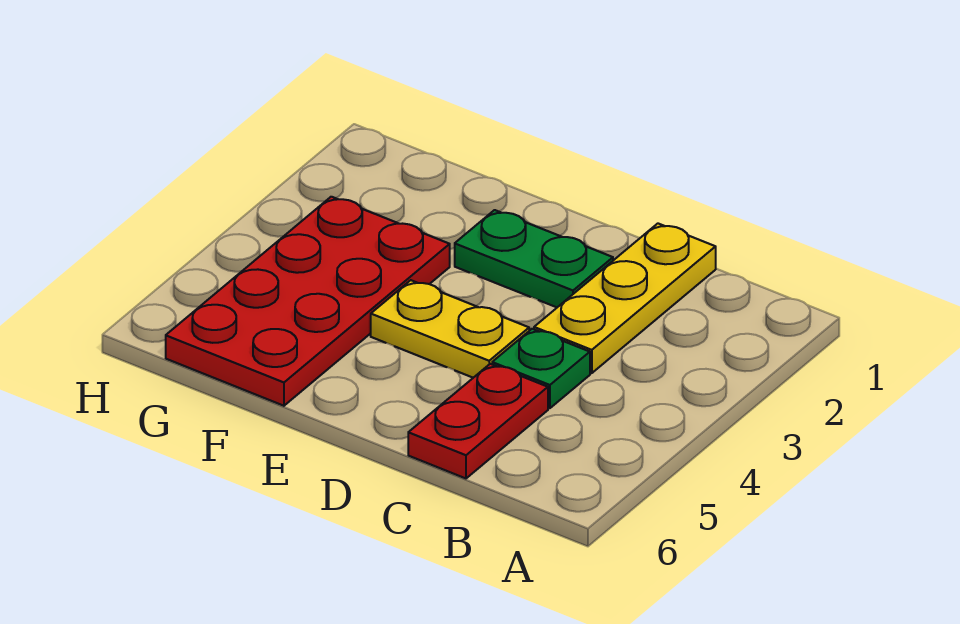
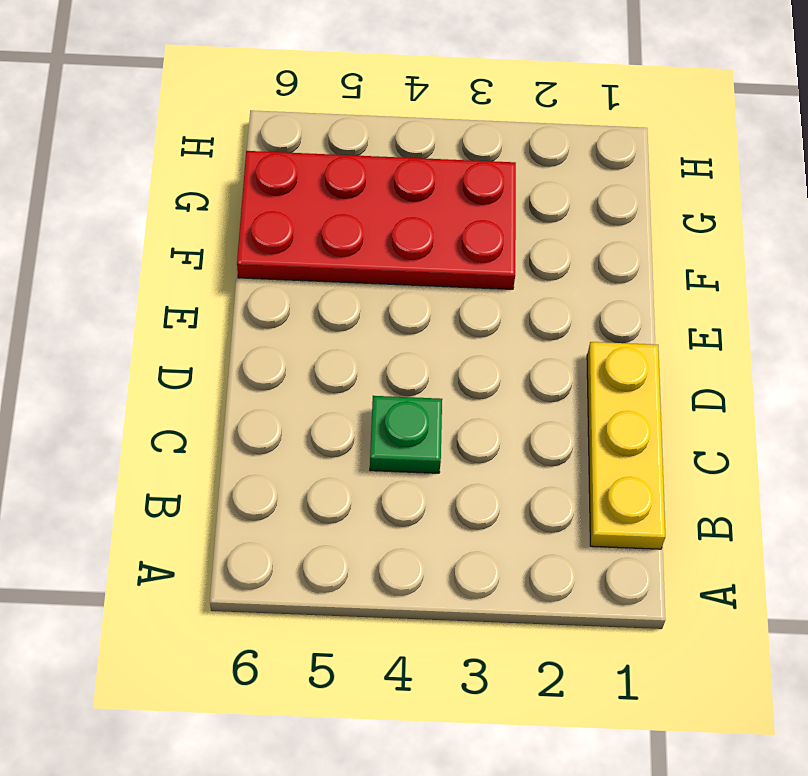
yellow plate B1:D1 level 1 -> yellow plate C1:C3 level 1
none -> red plate C5:C6 level 1
none -> green plate D2:E2 level 1

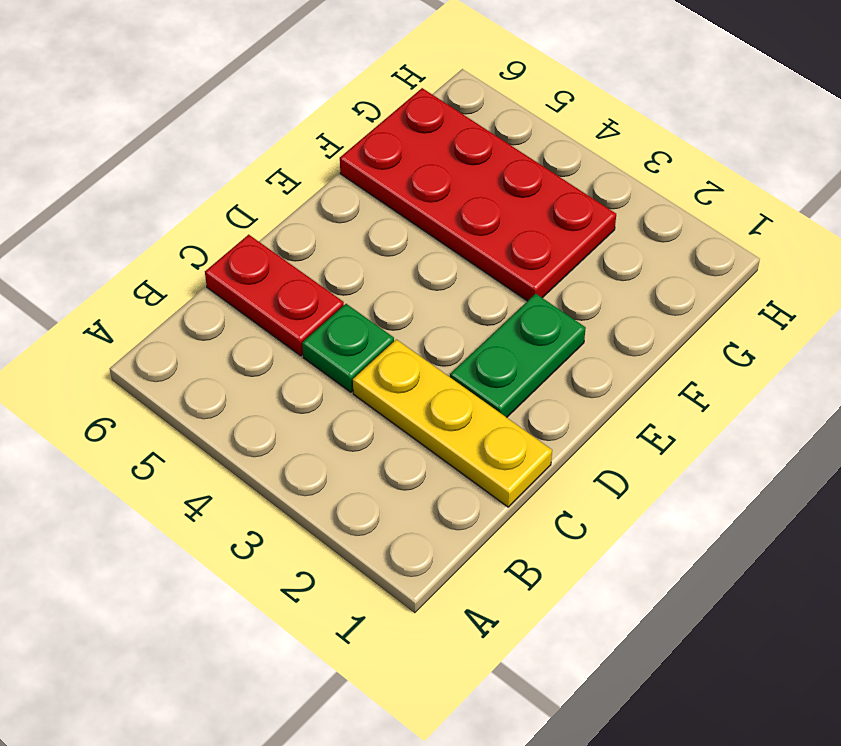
none -> yellow plate D4:E4 level 1

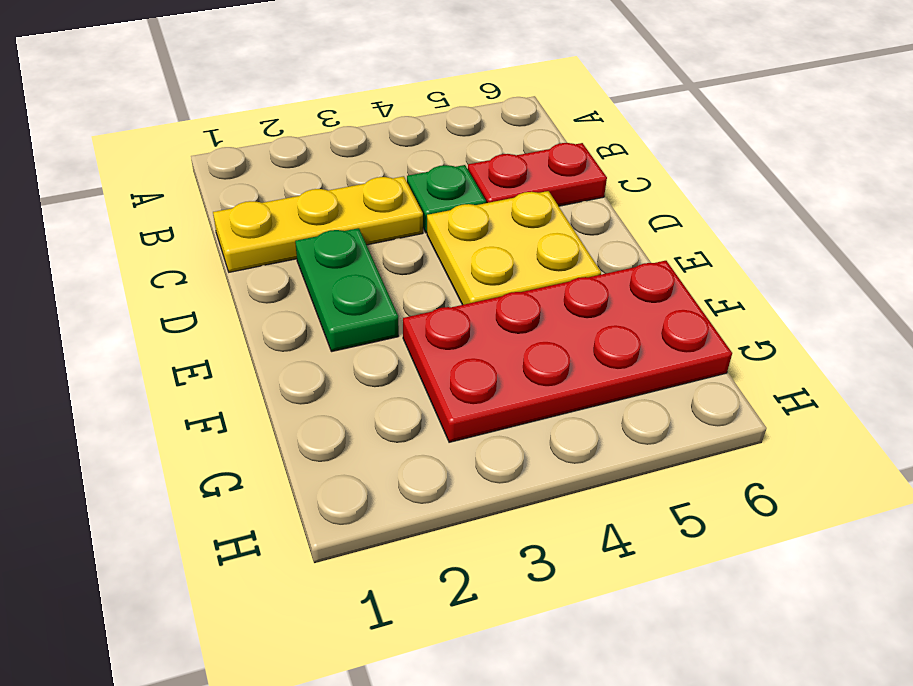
yellow plate D4:E5 level 1 -> yellow plate D4:E4 level 1

